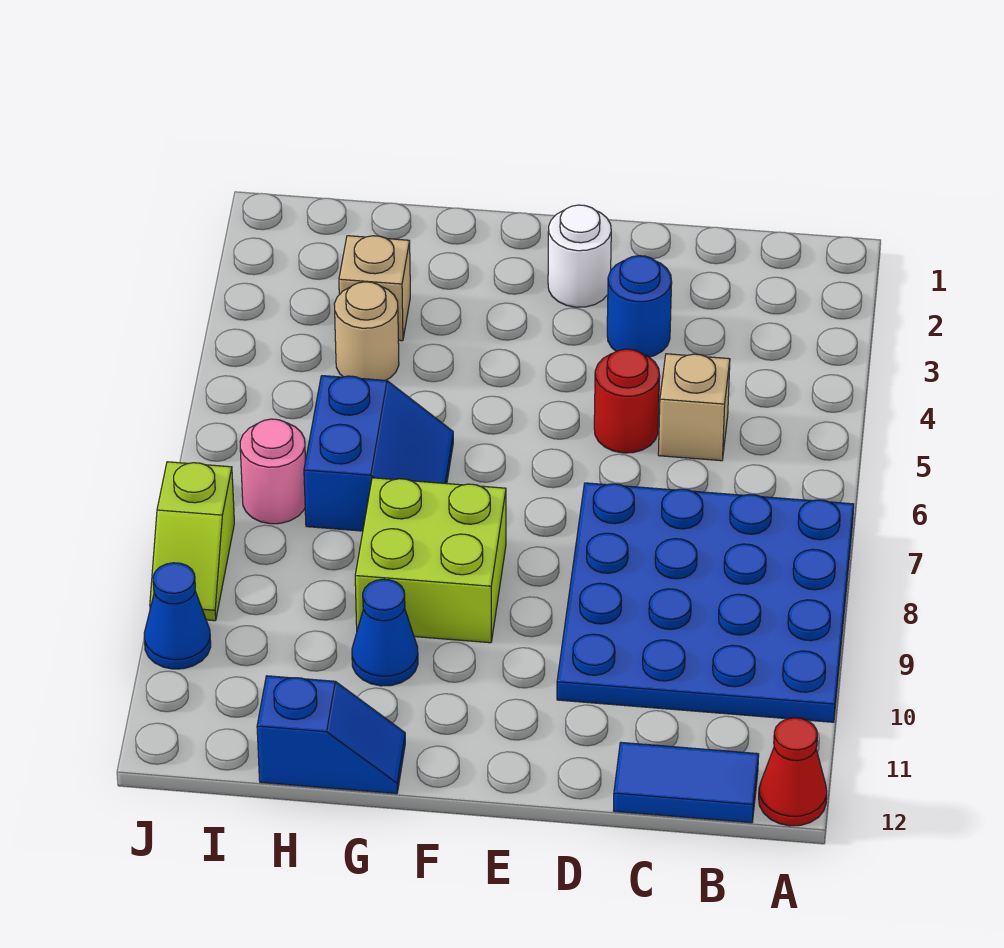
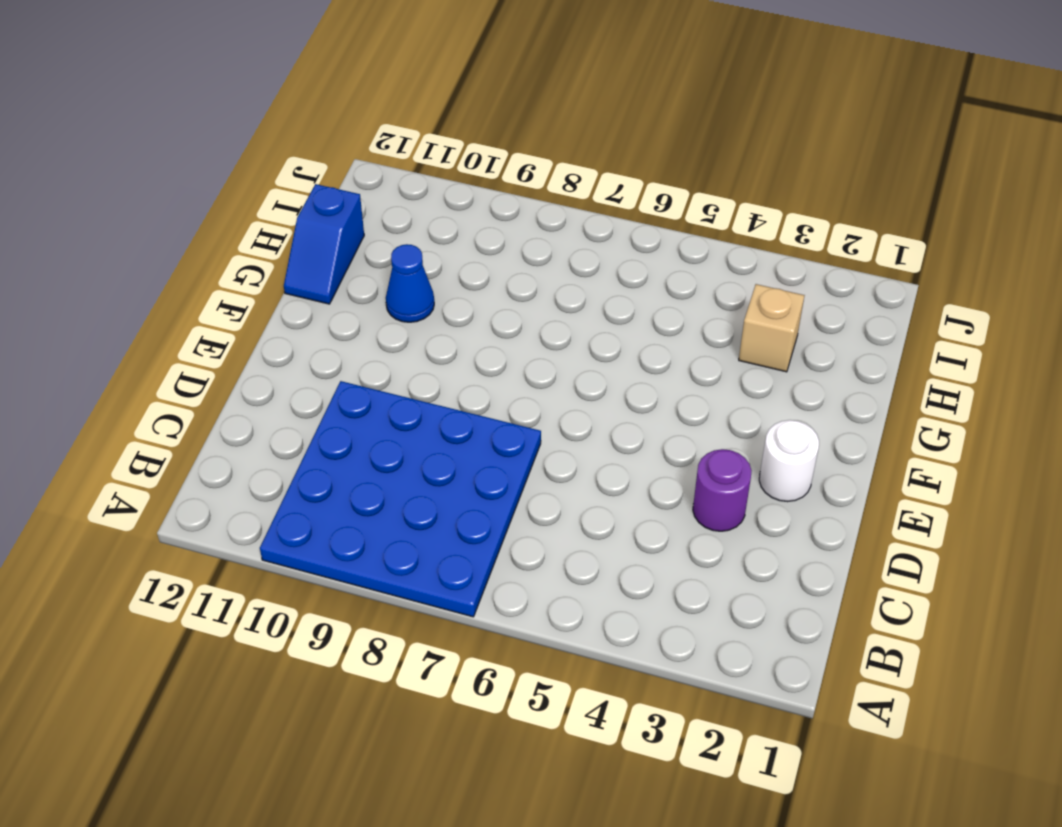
purple round brick D3 level 1 -> blue round brick D3 level 1
none -> red cone A12 level 1
none -> blue tile B12:C12 level 1
none -> tan brick C5 level 1

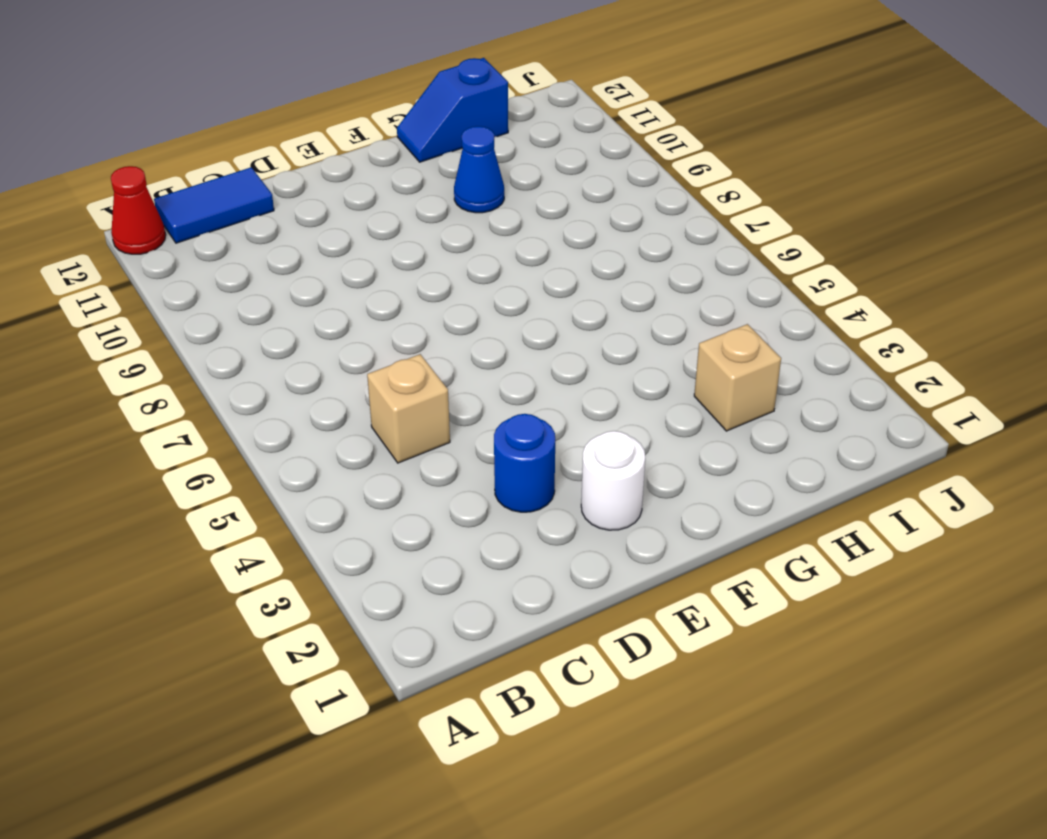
none -> blue plate A7:D10 level 1
none -> red round brick D5 level 1
none -> lime brick F8:G9 level 1

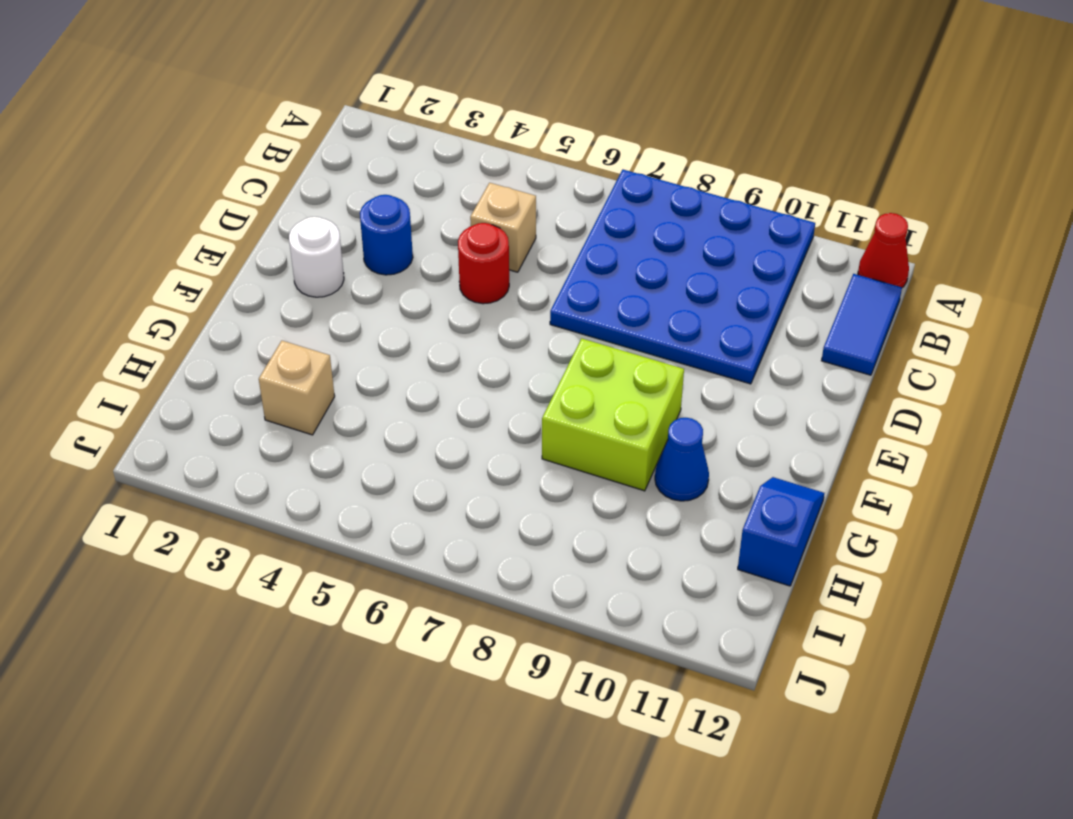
none -> blue slope G6:H7 level 1 top H
none -> tan round brick H4 level 1
none -> pink round brick I7 level 1

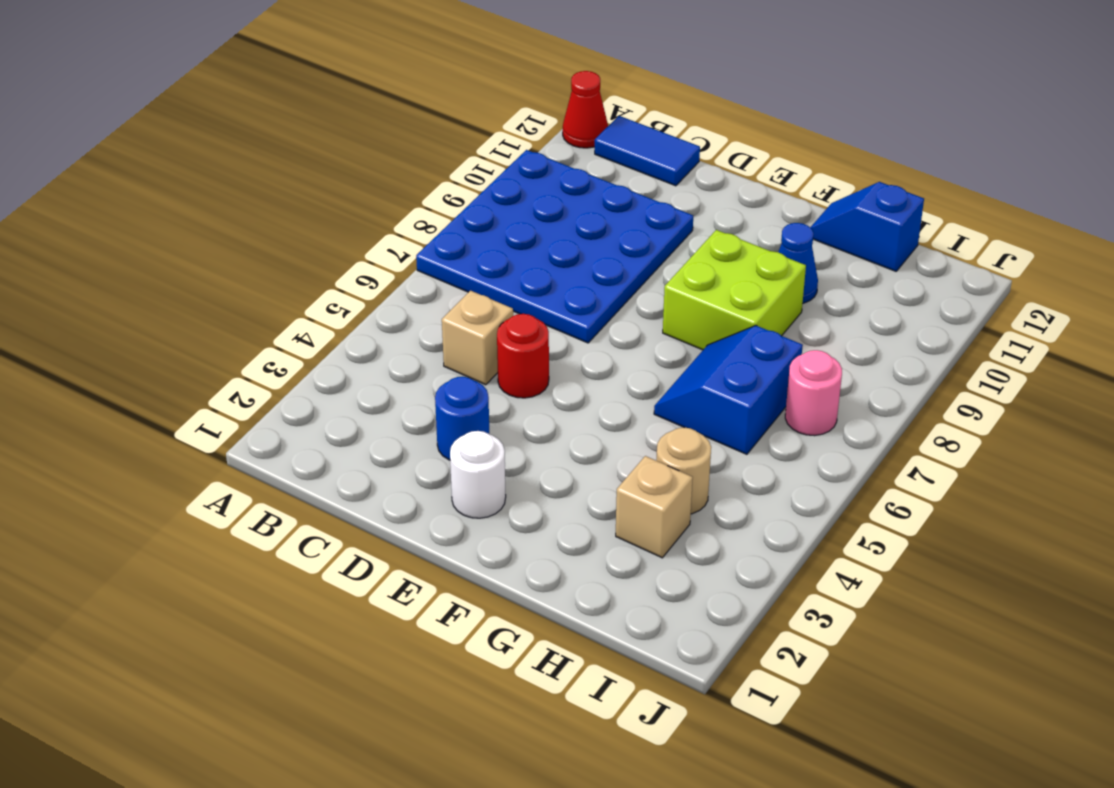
none -> lime slope J8:J9 level 1 top 8
none -> blue cone J10 level 1

